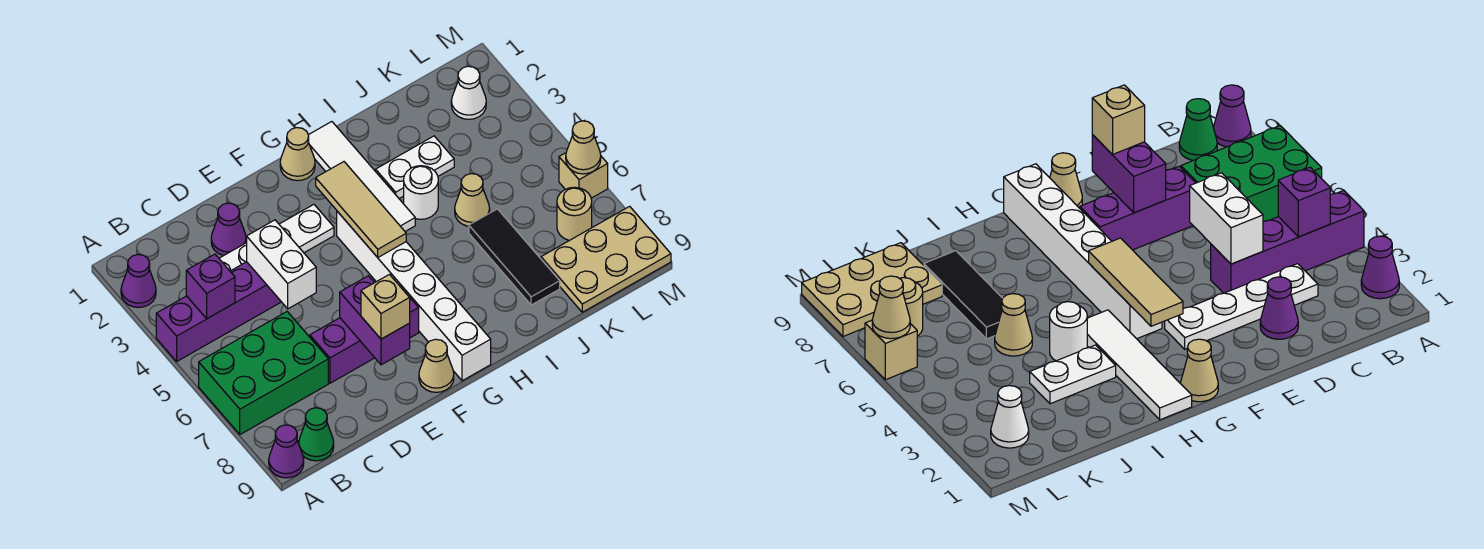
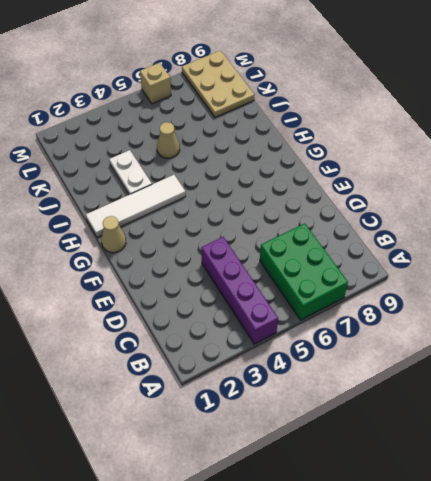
none -> purple cone A2 level 1
none -> purple cone A9 level 1
none -> green cone B9 level 1

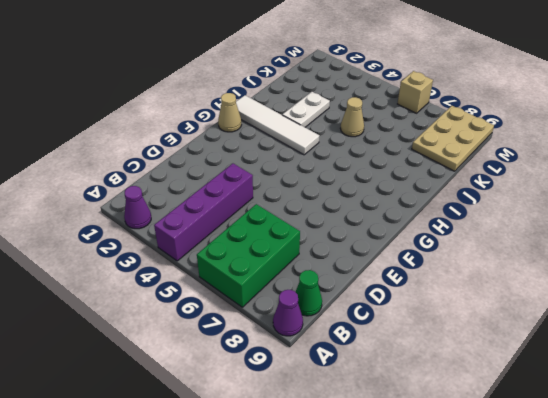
none -> white plate C3:F3 level 1
none -> purple cone D2 level 1
none -> purple brick D7:F7 level 1

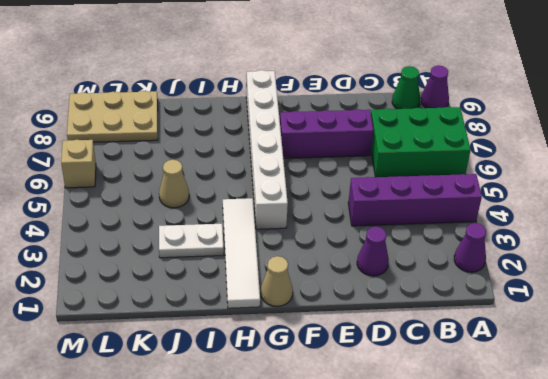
none -> white plate C3:F3 level 1
none -> tan cone F9 level 1
none -> white round brick I4 level 1

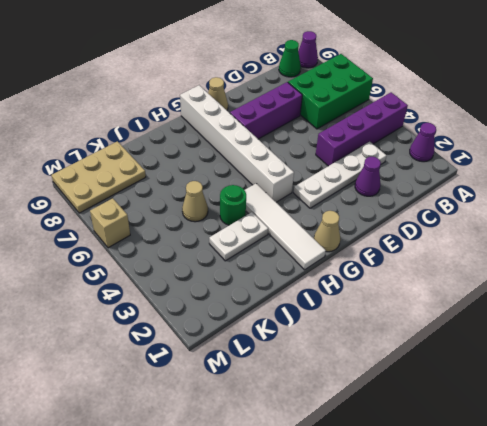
green round brick I4 level 1 -> white round brick I4 level 1
none -> black tile J6:J8 level 1
none -> white cone L2 level 1
none -> tan round brick L7 level 1

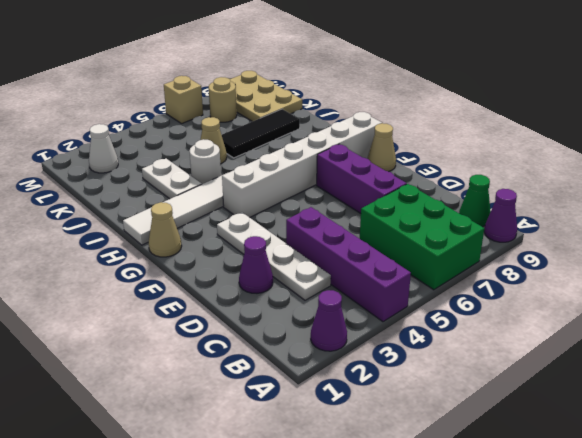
none -> purple brick B4 level 2
none -> white brick D4:D5 level 2
none -> purple brick E7:E8 level 2

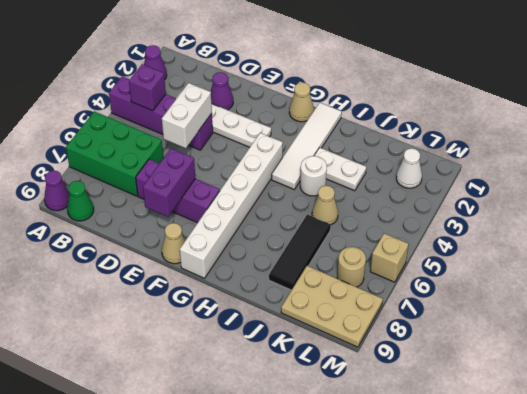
none -> tan tile G3:G5 level 2
none -> tan cone M6 level 2
none -> tan brick E8 level 3

